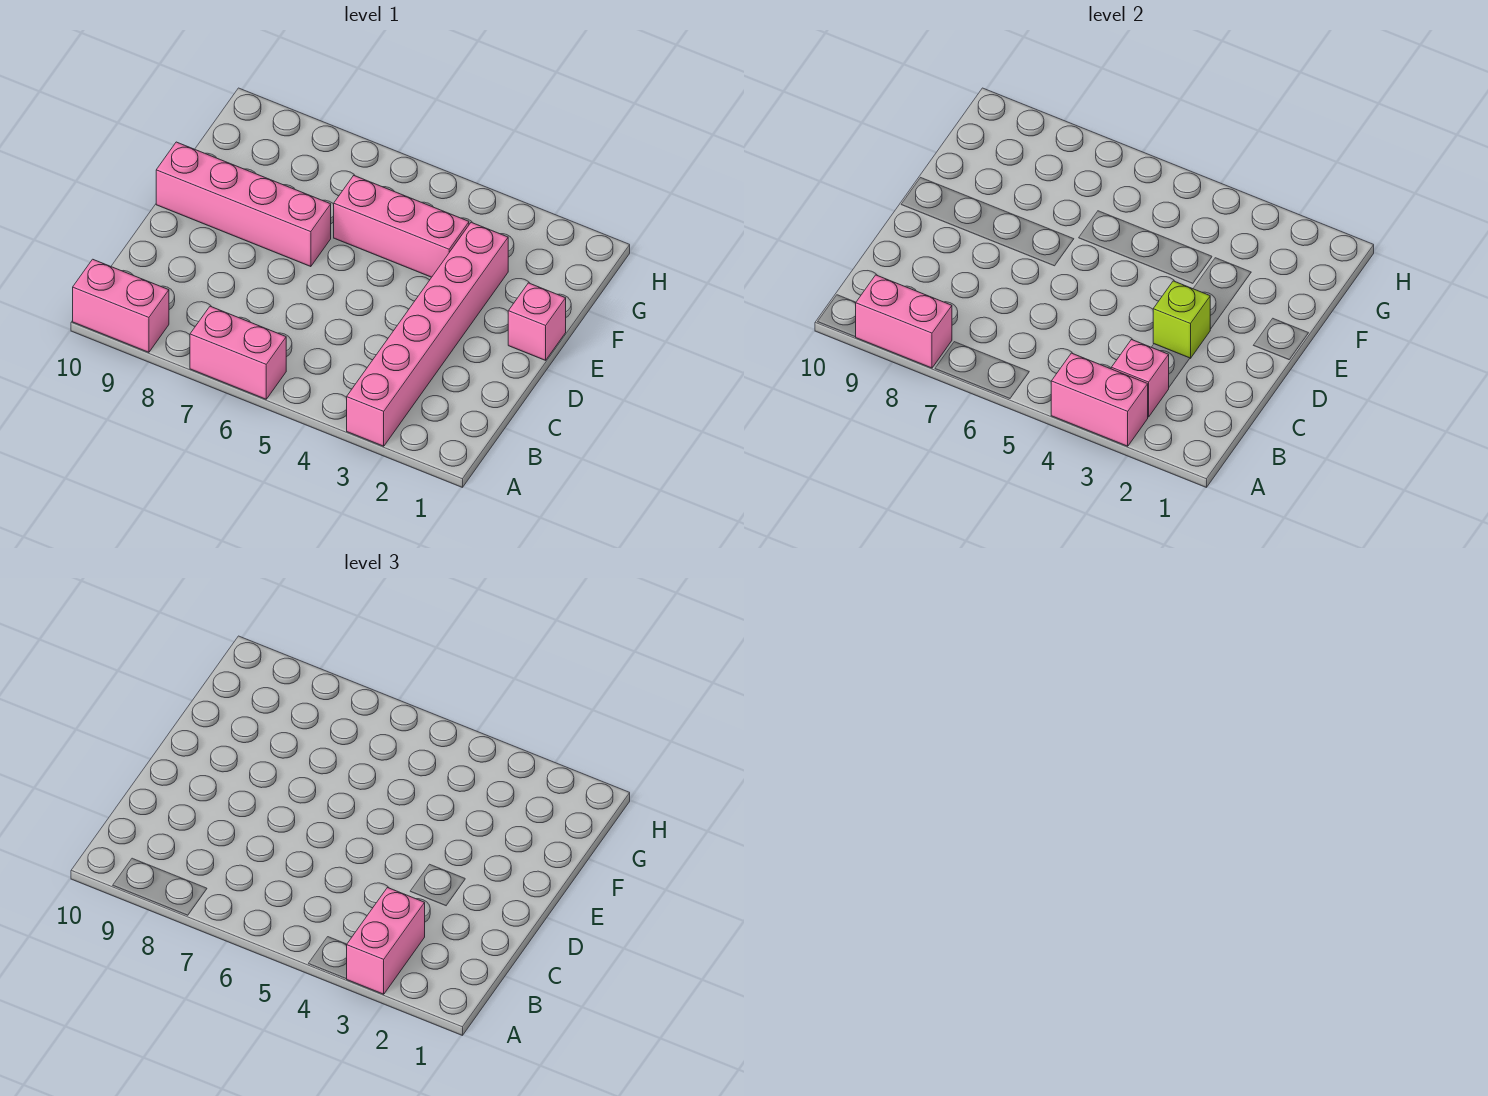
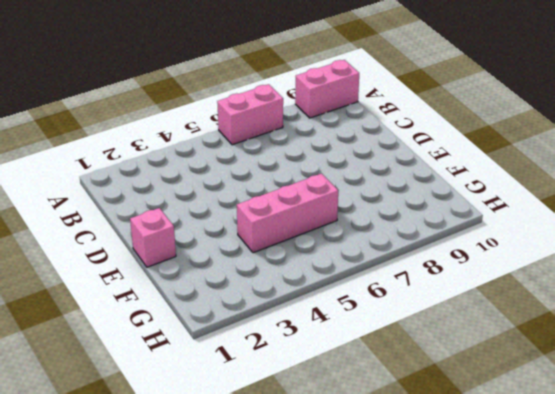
none -> pink brick A3:F3 level 1
none -> pink brick E7:E10 level 1

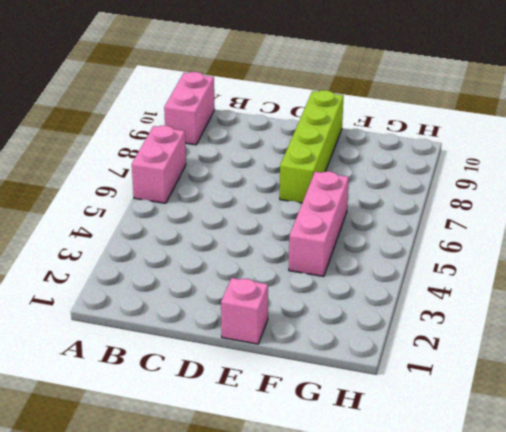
lime brick E7:E10 level 1 -> pink brick E7:E10 level 1
none -> pink brick A3:F3 level 1
none -> pink brick A3:A4 level 2

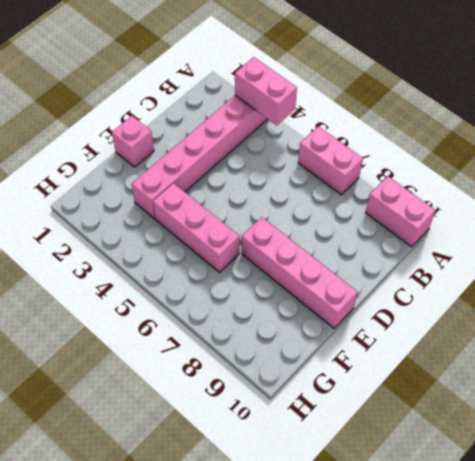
none -> pink brick A8:A9 level 2
none -> pink brick B3 level 2

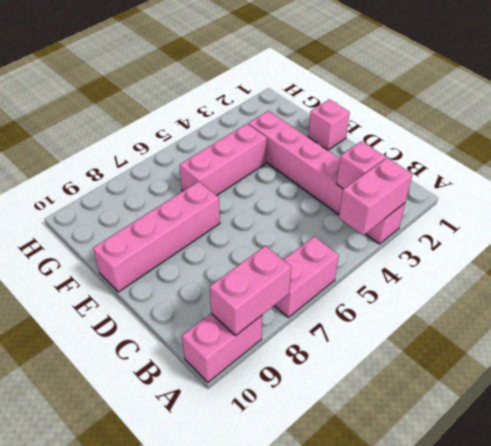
none -> lime brick D3 level 2
none -> pink brick A3:B3 level 3

